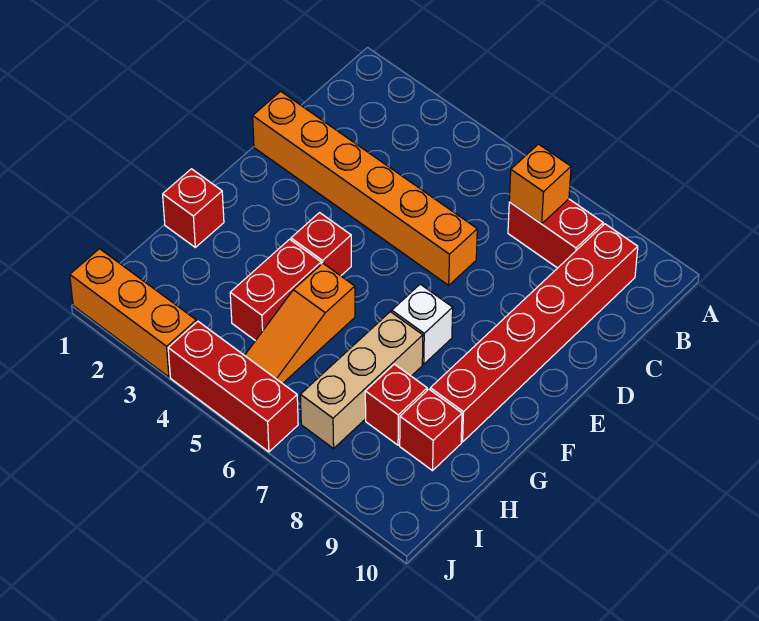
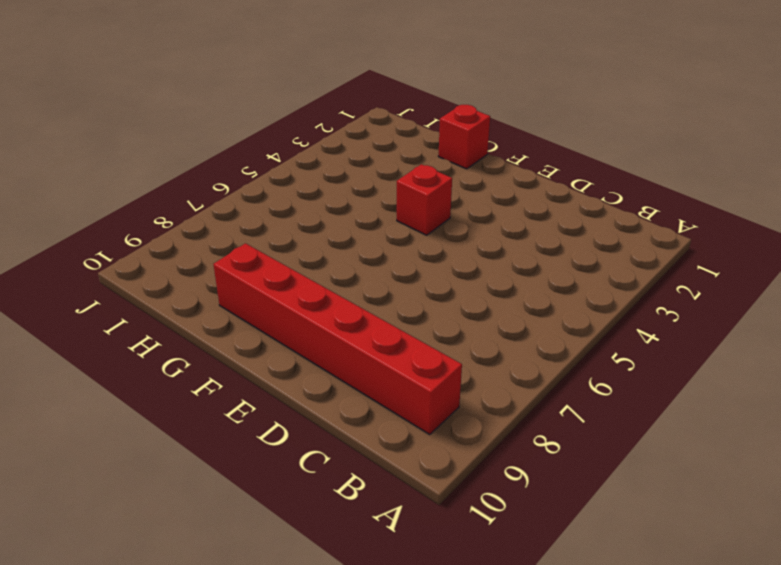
none -> red brick B7:B8 level 1
none -> orange brick D1:D6 level 1
none -> white brick F7 level 1

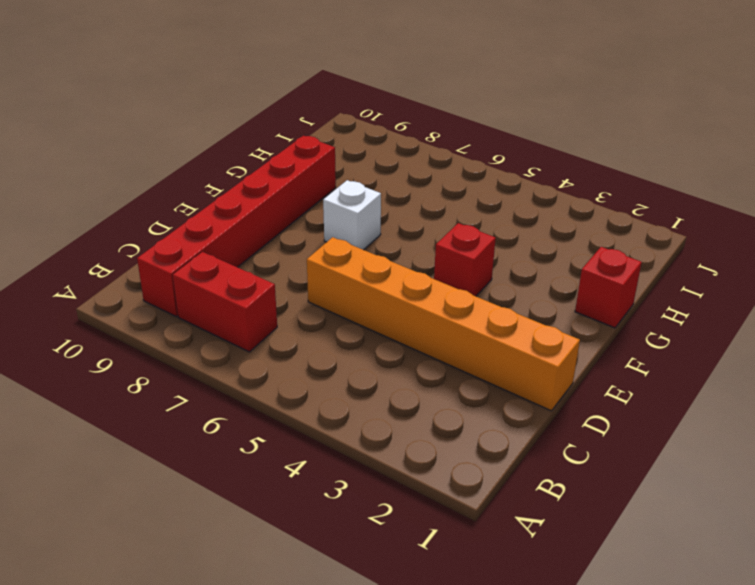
none -> red brick G4:H4 level 1
none -> orange slope G5:I5 level 1 top G
none -> tan brick G7:I7 level 1

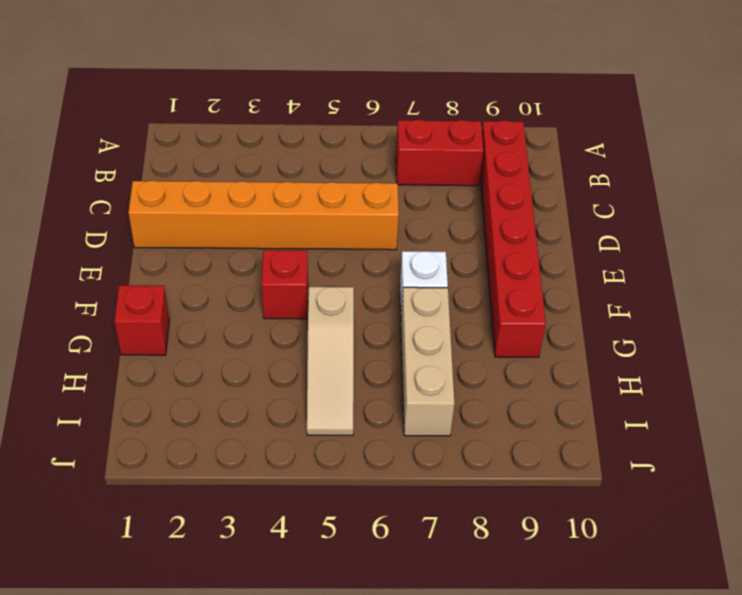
tan slope G5:I5 level 1 top G -> orange slope G5:I5 level 1 top G
none -> red brick G4:H4 level 1
none -> red brick H8 level 1
none -> red brick H9 level 1

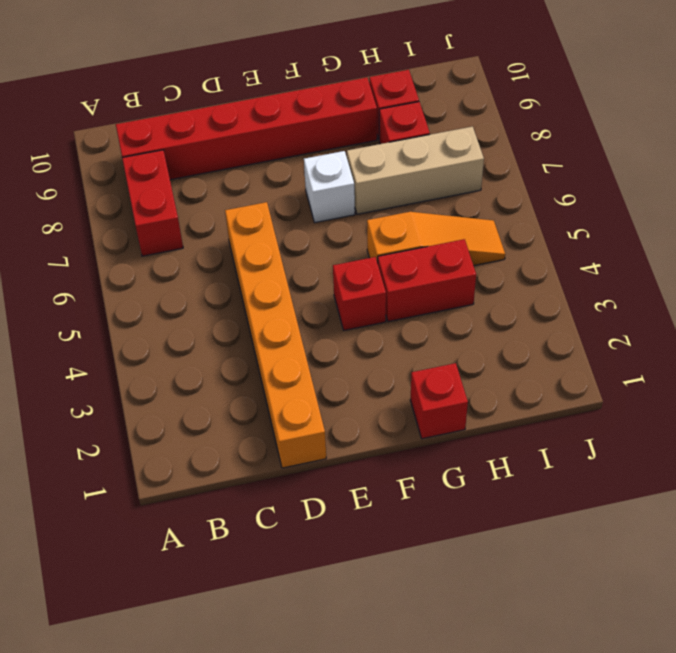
none -> orange brick J1:J3 level 1
none -> red brick J4:J6 level 1
none -> orange brick B7 level 2

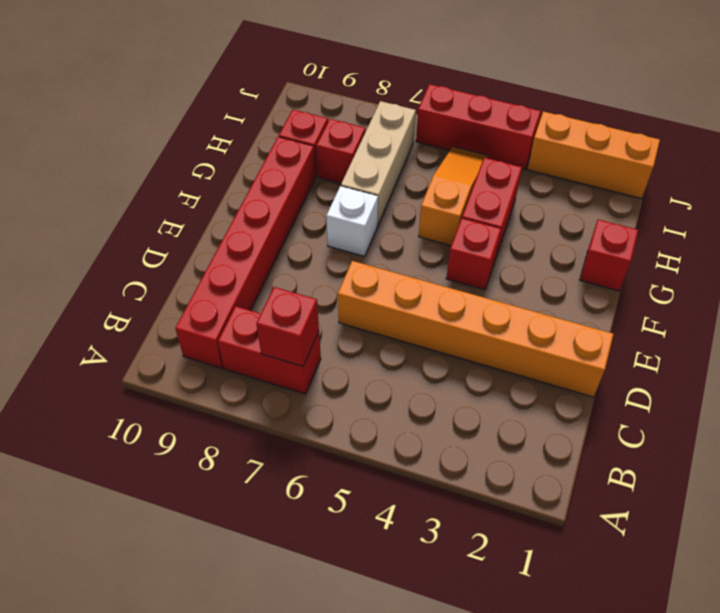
red brick B7 level 2 -> orange brick B7 level 2

